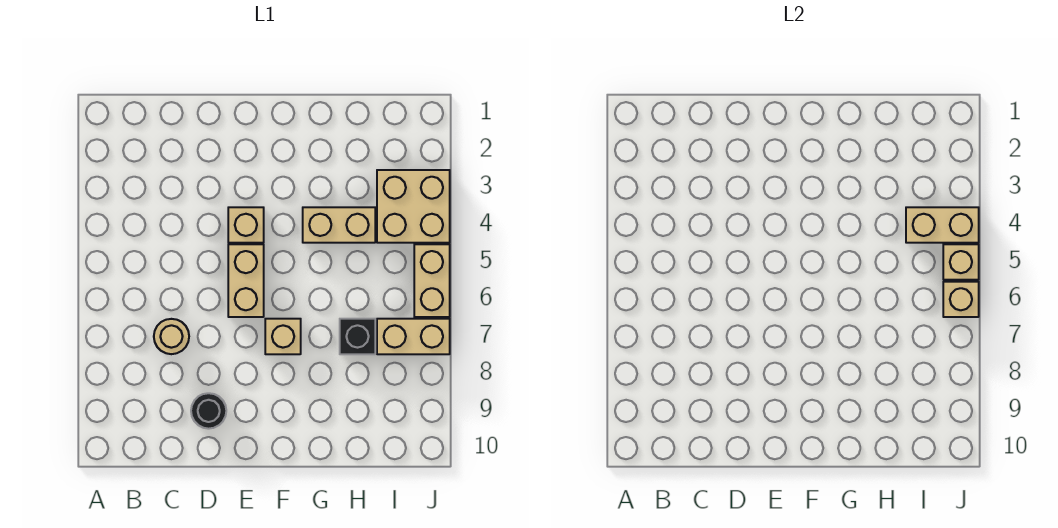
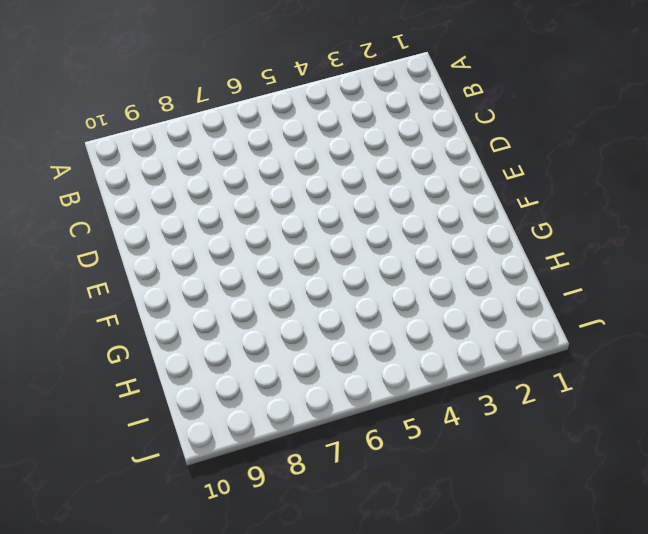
none -> tan round brick C7 level 1
none -> black round brick D9 level 1
none -> tan brick E4 level 1

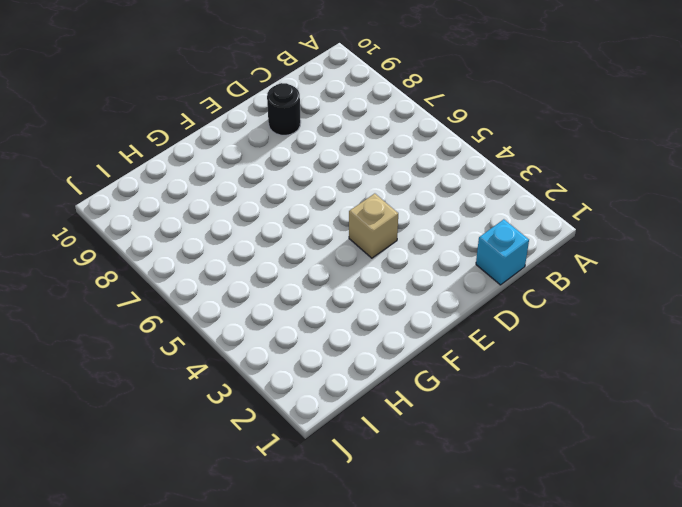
cyan brick C1 level 1 -> none
none -> tan round brick C7 level 1
none -> tan brick E5:E6 level 1
none -> tan brick F7 level 1

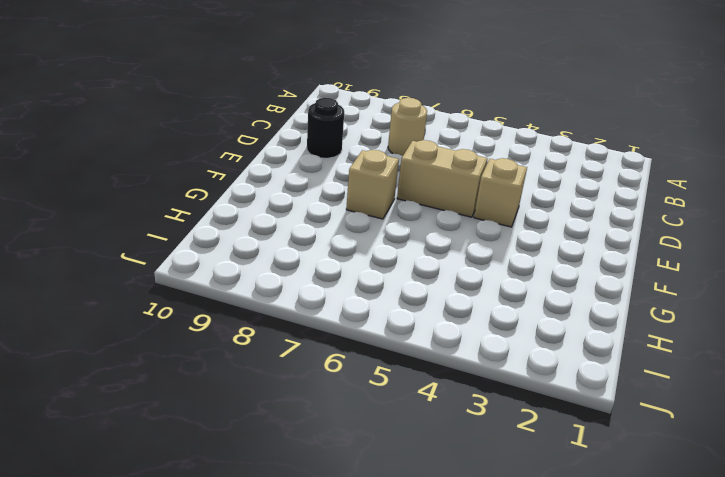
none -> tan brick G4:H4 level 1
none -> black brick H7 level 1
none -> tan brick I3:J4 level 1

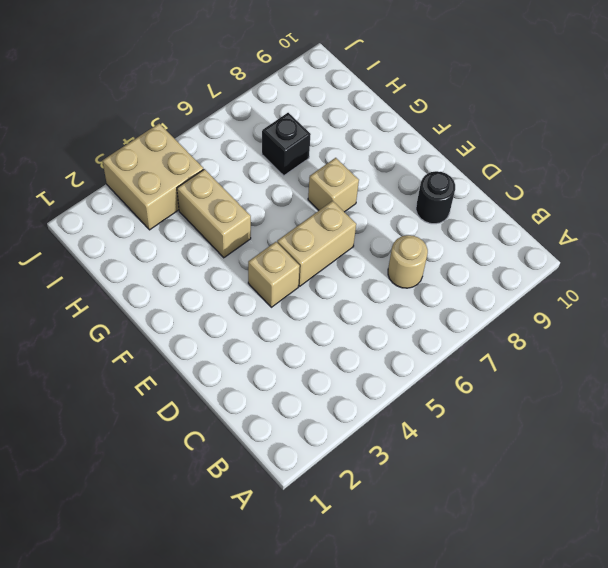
none -> tan brick I7:J7 level 1
none -> tan brick J5:J6 level 1
none -> tan brick I4:J4 level 2

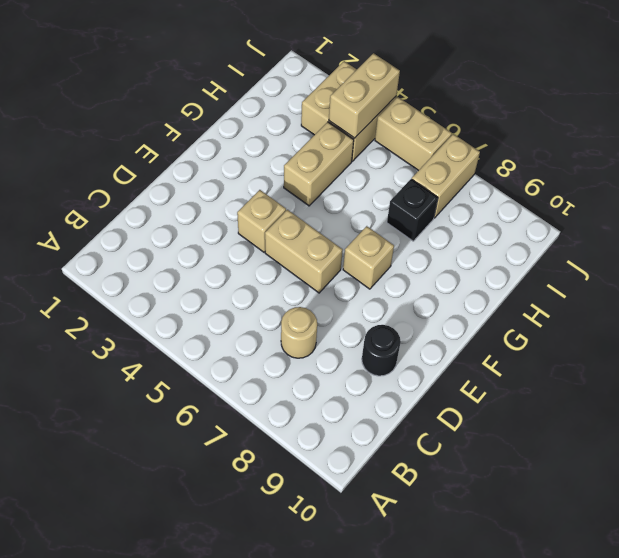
none -> tan brick J5 level 2
none -> tan brick J6 level 2

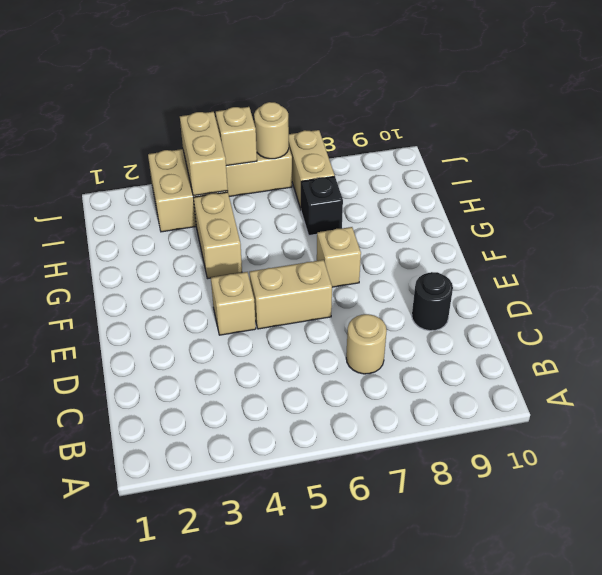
tan round brick J6 level 2 -> tan brick J6 level 2

